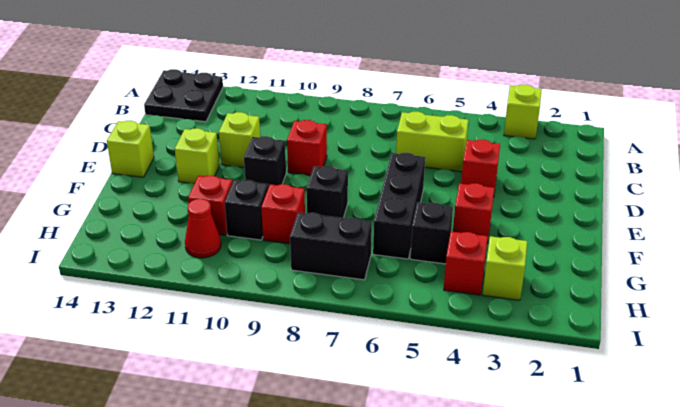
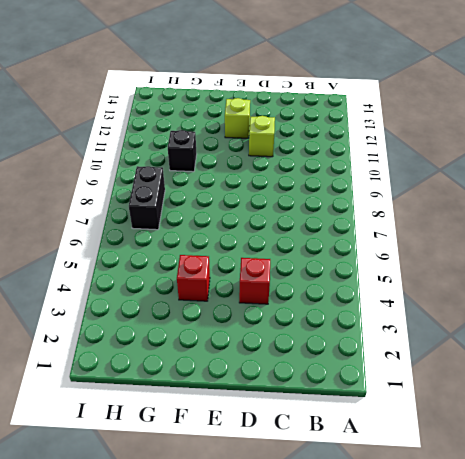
none -> lime brick A3 level 1
none -> black plate A13:B14 level 1
none -> lime brick C5:C6 level 1

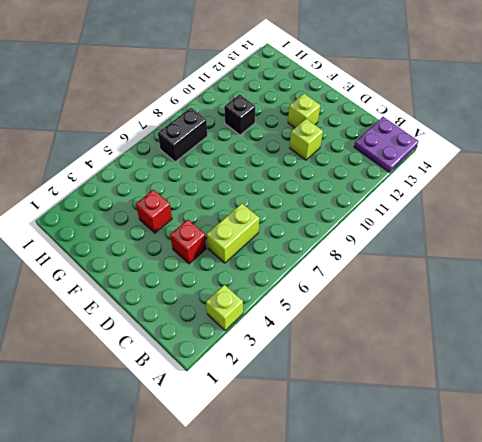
purple plate A13:B14 level 1 -> black plate A13:B14 level 1
none -> red brick D9 level 1
none -> black brick E6:G6 level 1
none -> black brick E10 level 1

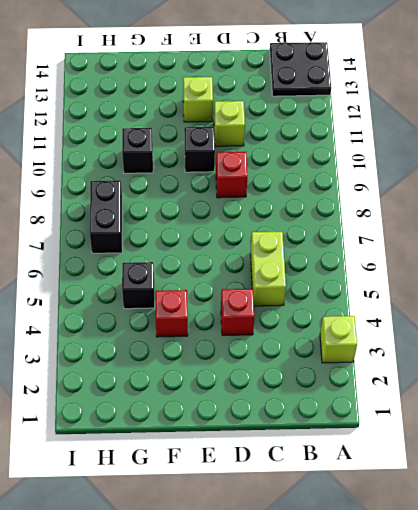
none -> black brick E6:G6 level 1
none -> lime brick E14 level 1
none -> black brick F8 level 1

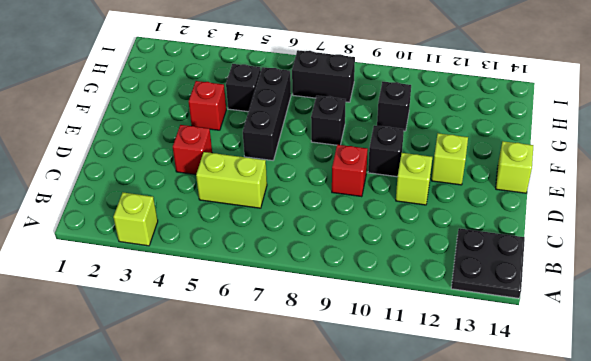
none -> red brick G9 level 1
none -> red brick G11 level 1
none -> lime brick H3 level 1

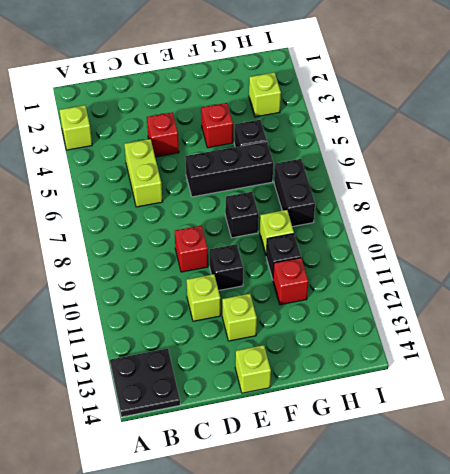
lime brick G9 level 1 -> red brick G9 level 1
none -> red brick H4 level 1
none -> red cone H11 level 1

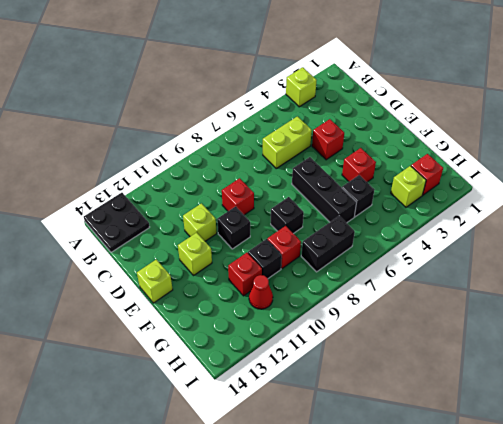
red brick H2 level 1 -> red brick H4 level 1

